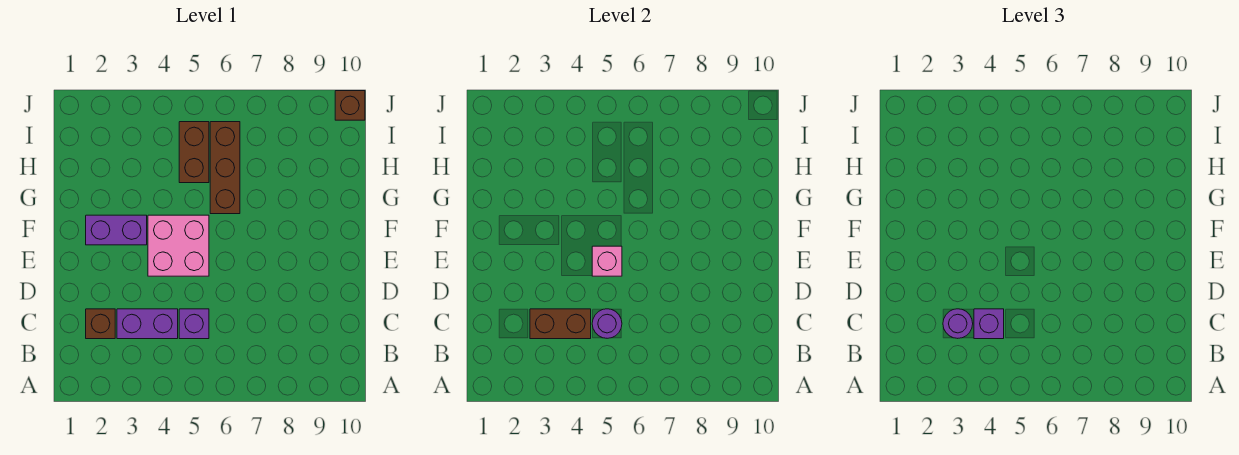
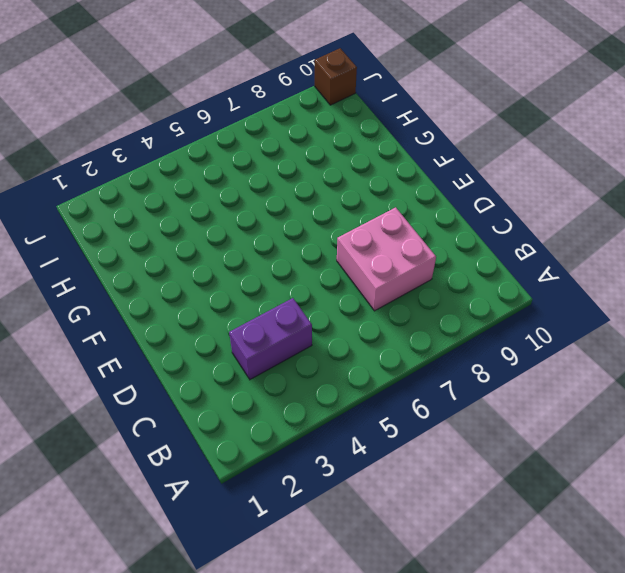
pink brick C7:D8 level 1 -> pink brick E4:F5 level 1
none -> brown brick C2 level 1
none -> purple brick C5 level 1
none -> purple brick F2:F3 level 1

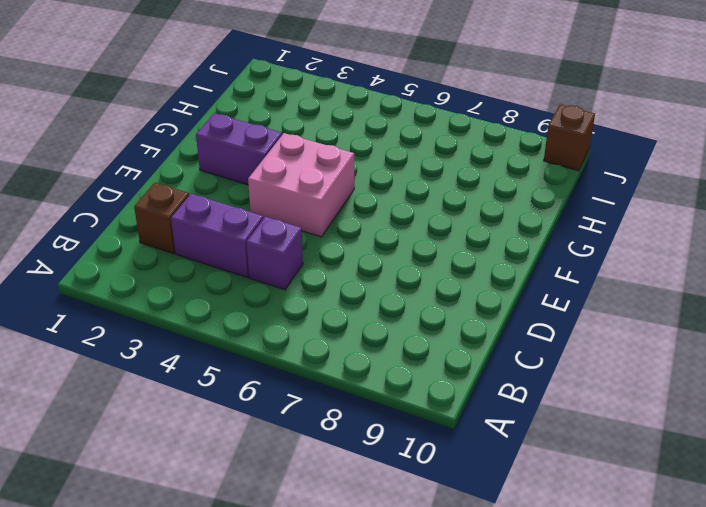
none -> brown brick G6:I6 level 1
none -> brown brick H5:I5 level 1
none -> brown brick C3:C4 level 2

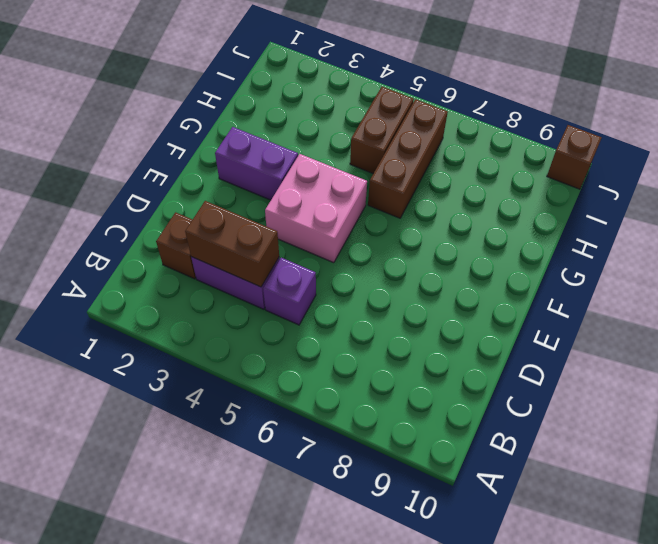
none -> purple round brick C5 level 2
none -> pink brick E5 level 2
none -> purple round brick C3 level 3

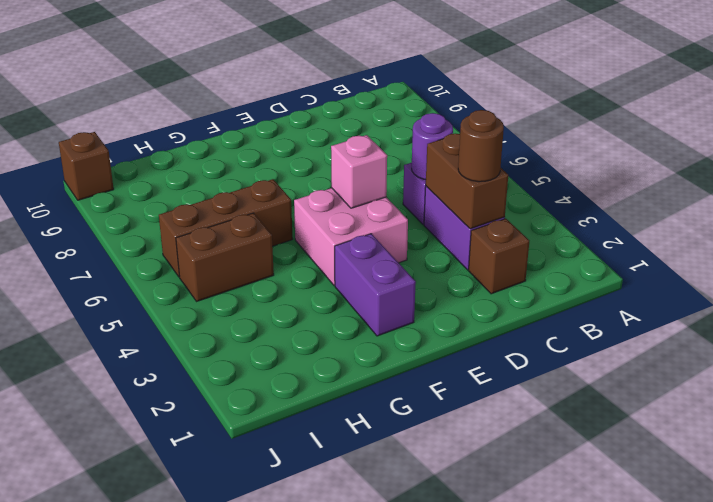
brown round brick C3 level 3 -> purple round brick C3 level 3
none -> purple brick C4 level 3

